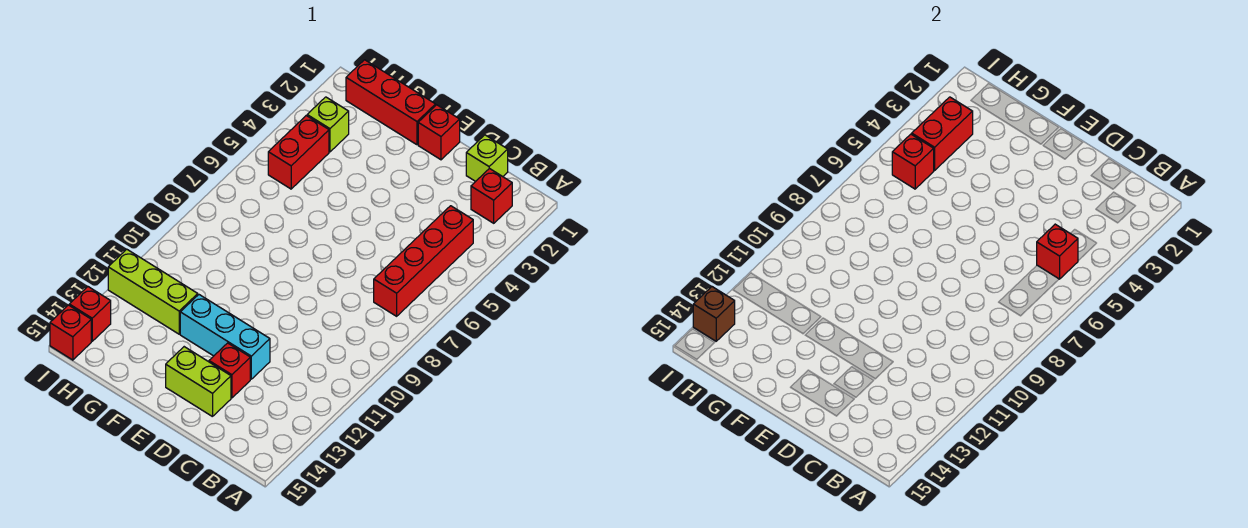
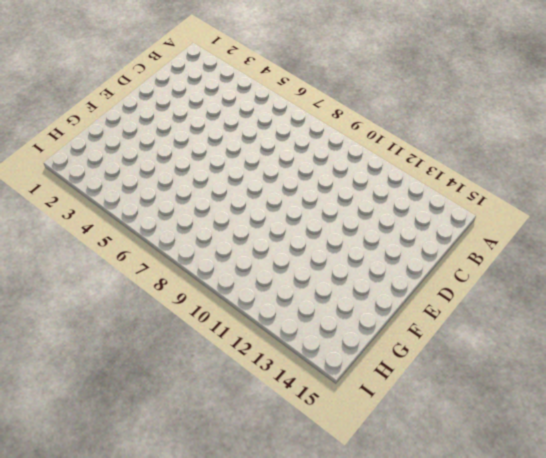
none -> red brick B2 level 1
none -> red brick B4:B7 level 1
none -> lime brick C1 level 1

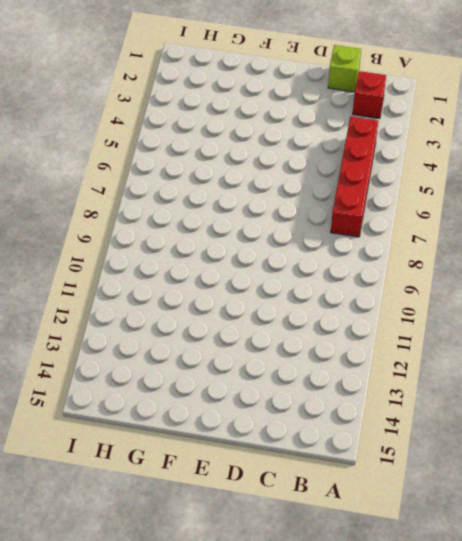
none -> cyan brick D12:F12 level 1
none -> red brick D13 level 1
none -> lime brick D14:E14 level 1

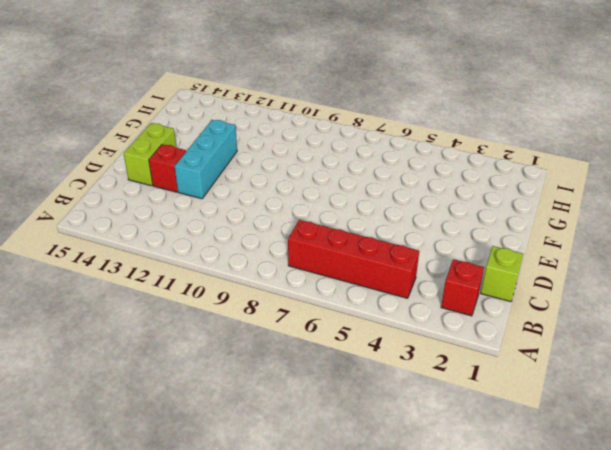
none -> red brick E1 level 1
none -> red brick F1:H1 level 1
none -> lime brick G12:I12 level 1

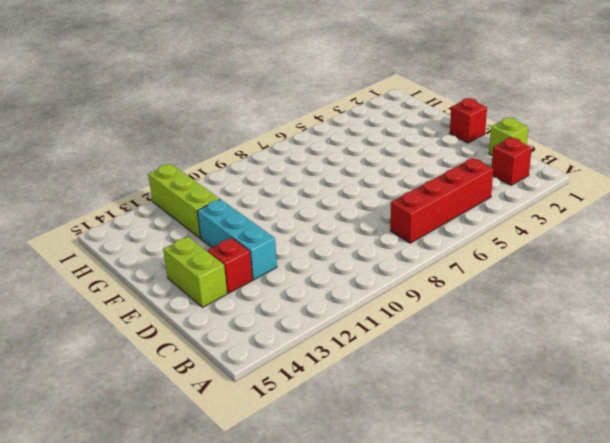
none -> red brick F1:H1 level 1
none -> lime brick H3 level 1
none -> red brick H4:H5 level 1

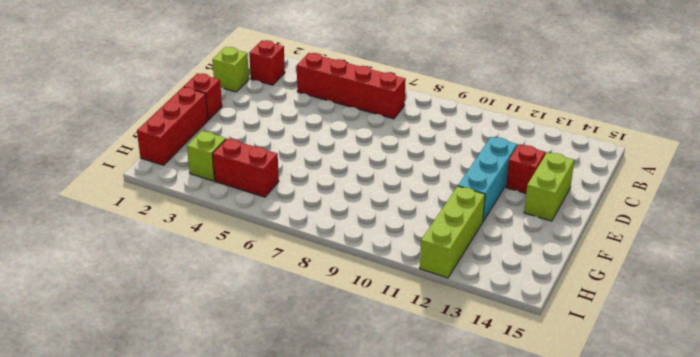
none -> red brick I14 level 1
none -> red brick I15 level 1
none -> red brick B5 level 2

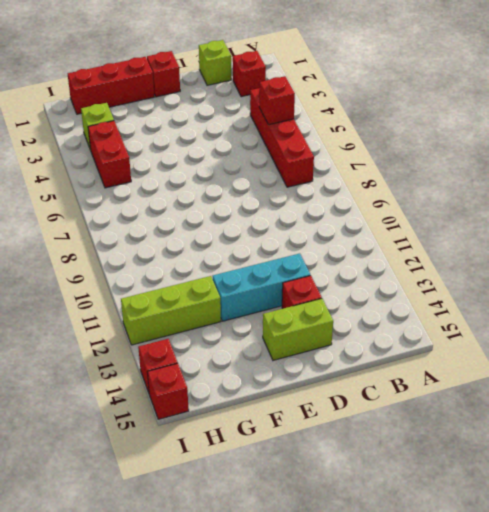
none -> red brick H3:H4 level 2
none -> red brick H5 level 2
none -> brown brick I14 level 2

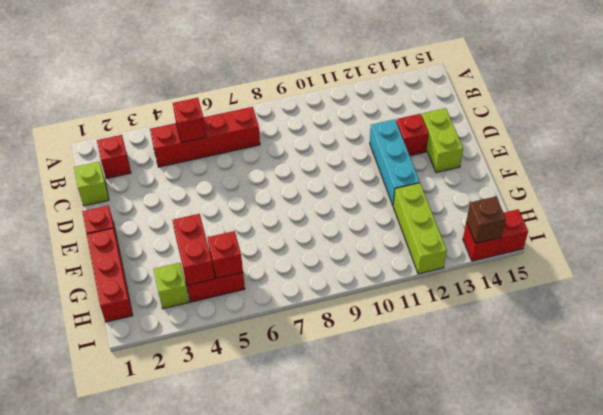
red brick G4:H4 level 2 -> red brick H3:H4 level 2

